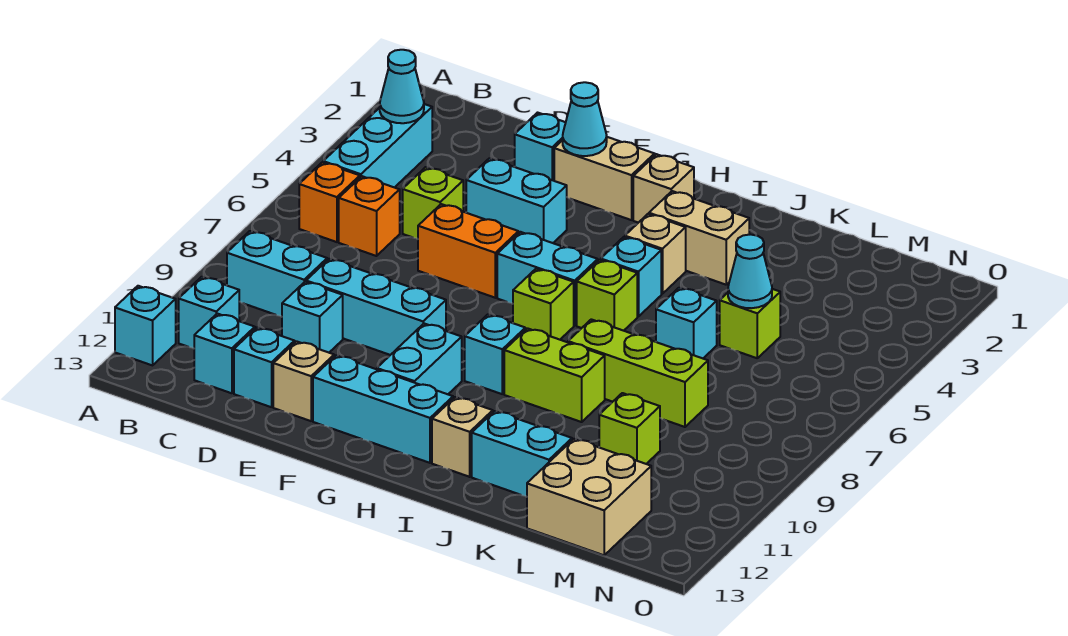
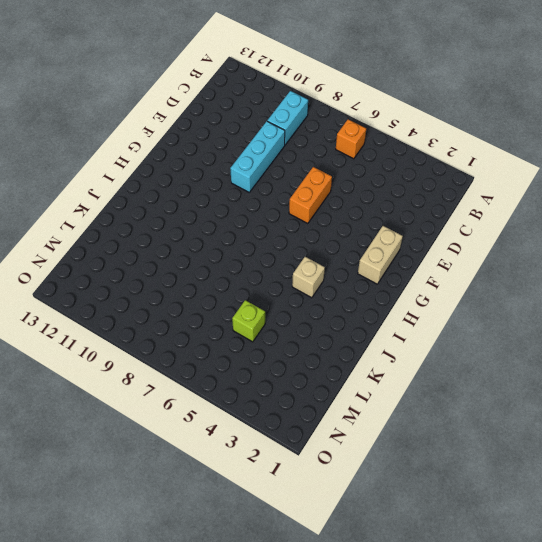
none -> cyan brick A12 level 1
none -> cyan brick B3:B5 level 1
none -> cyan brick B11 level 1
none -> orange brick C6 level 1

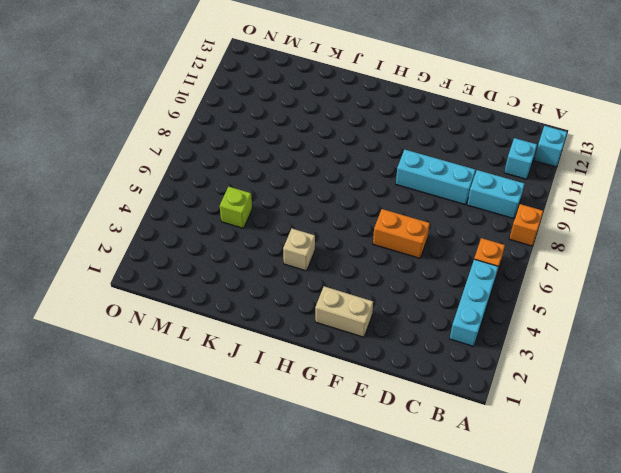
orange brick A8 level 1 -> orange brick C6 level 1
none -> cyan brick C12 level 1
none -> lime brick D5 level 1
none -> cyan brick D10 level 1
none -> cyan brick D12 level 1

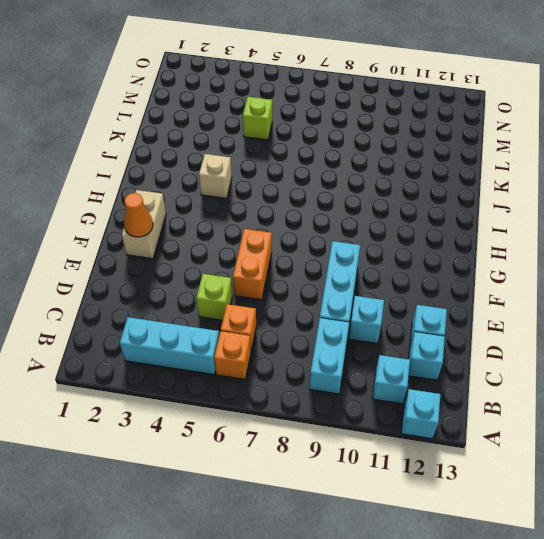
orange cone F2 level 2 -> cyan cone F2 level 2
none -> cyan brick E2 level 1
none -> cyan brick E4:F4 level 1
none -> tan brick E12 level 1
none -> cyan brick F12:H12 level 1

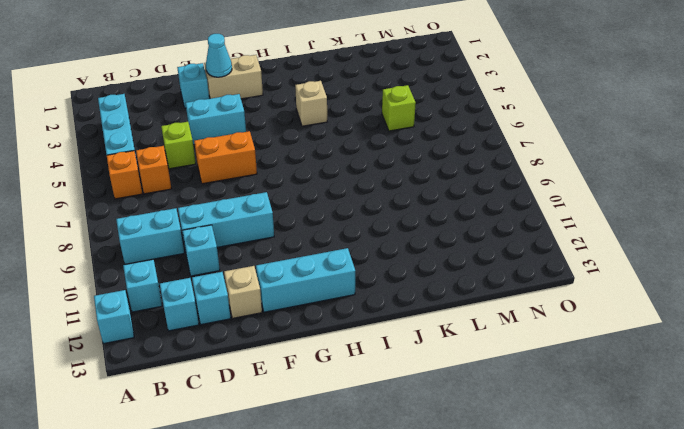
none -> cyan brick G6:H6 level 1
none -> cyan brick G10:G11 level 1
none -> tan brick H2 level 1
none -> lime brick H7 level 1

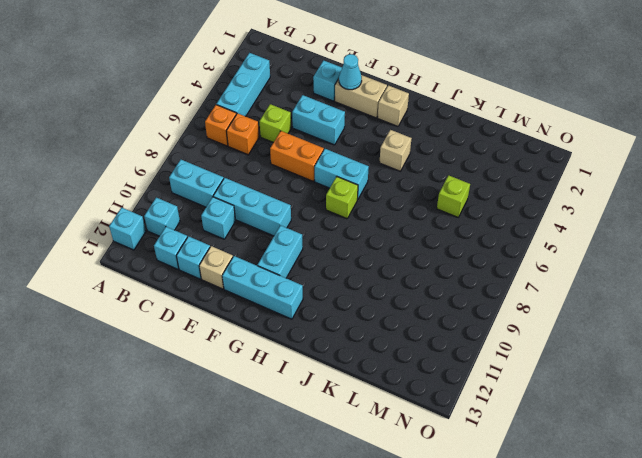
none -> cyan brick H9 level 1
none -> tan brick I3:J3 level 1
none -> cyan brick I5 level 1
none -> lime brick I6 level 1

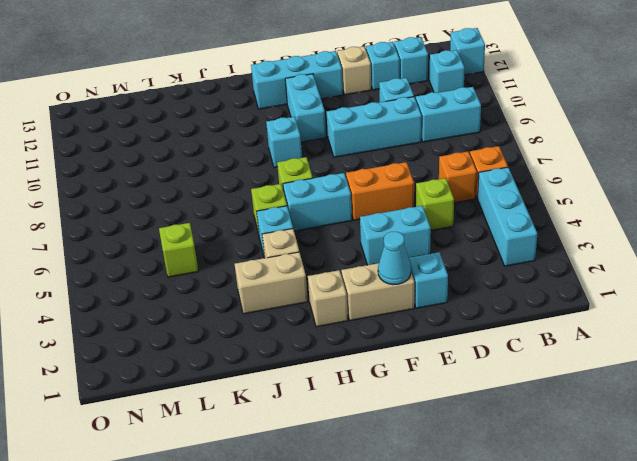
none -> lime brick I9:J9 level 1
none -> tan brick I12 level 1
none -> lime brick J8:L8 level 1
none -> cyan brick J12:K12 level 1

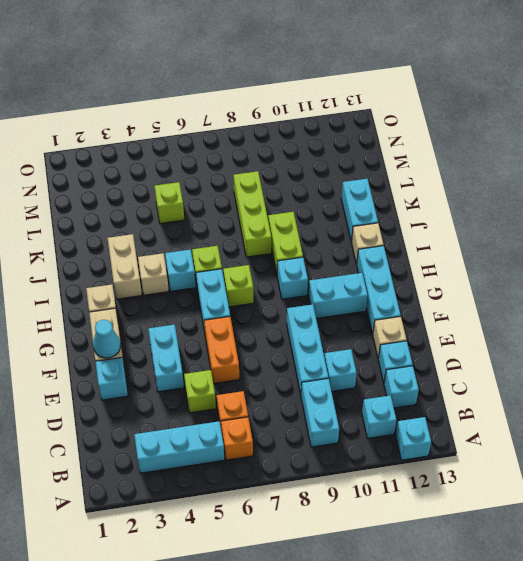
none -> cyan brick K6 level 1
none -> lime brick L10 level 1
none -> tan brick L12:M13 level 1
none -> cyan cone B3 level 2

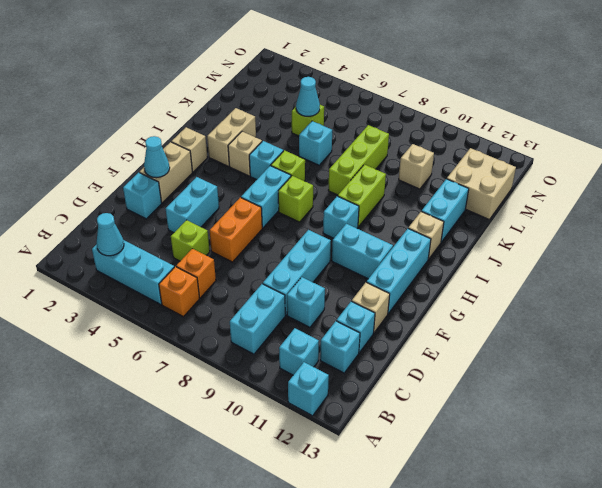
tan brick L10 level 1 -> lime brick L10 level 1

